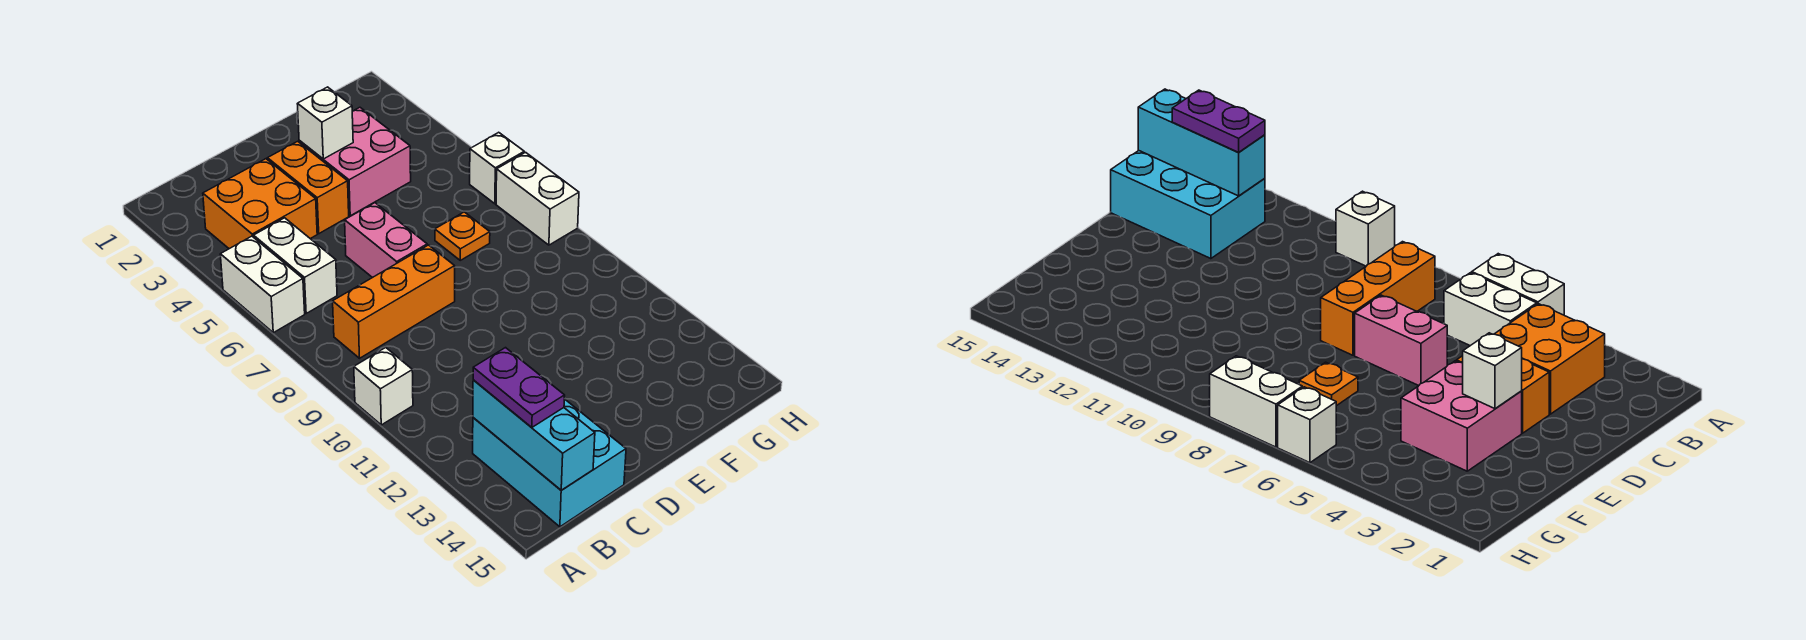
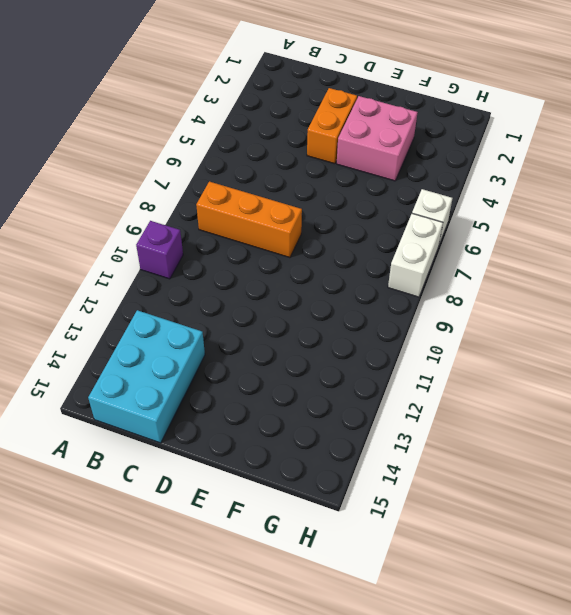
purple brick A10 level 1 -> white brick A10 level 1
none -> white brick A5:A6 level 1
none -> orange brick B3:C4 level 1
none -> white brick B5:B6 level 1

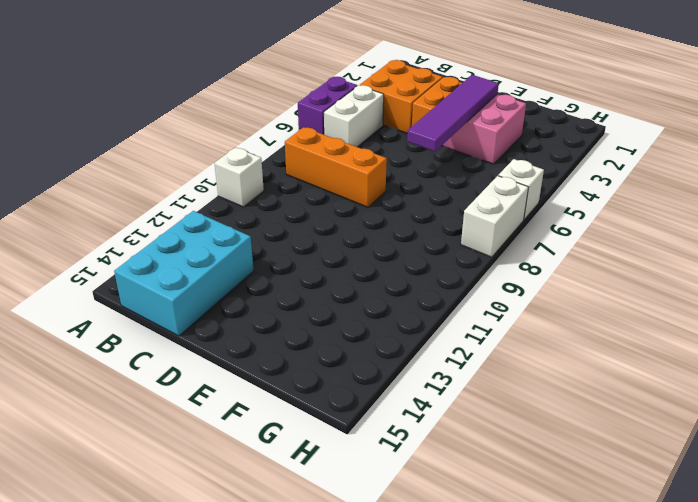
purple brick A5:A6 level 1 -> white brick A5:A6 level 1
purple tile E3:E6 level 2 -> white brick E3 level 2
none -> pink brick D6:D7 level 1
none -> orange plate F7 level 1
none -> cyan brick B13:B15 level 2

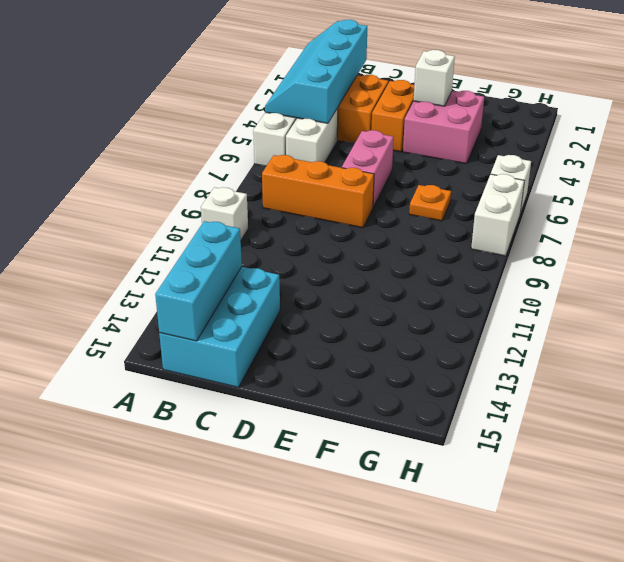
cyan slope A2:B5 level 2 top B -> none
none -> purple plate B13:B14 level 3

